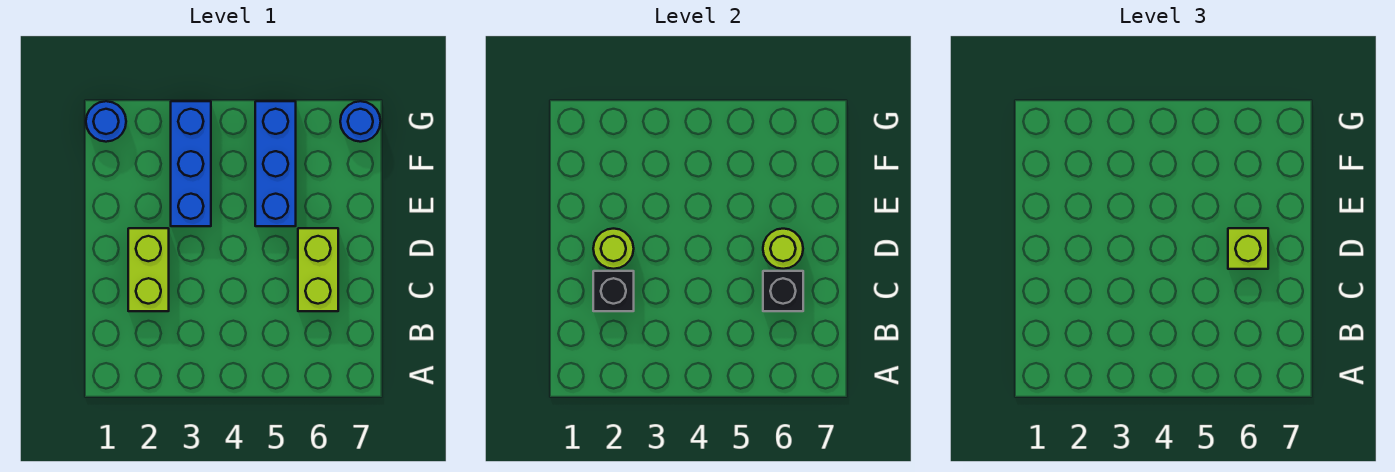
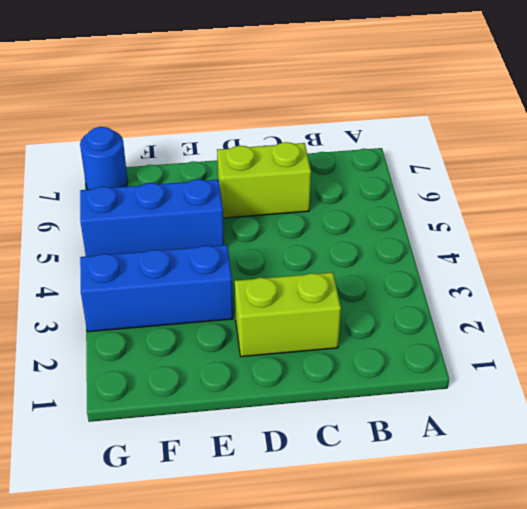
none -> blue round brick G1 level 1
none -> black brick C2 level 2

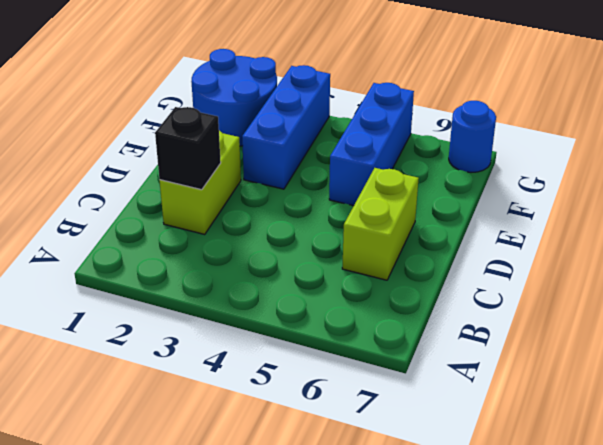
blue round brick F1:G2 level 1 -> blue round brick G1 level 1
none -> black brick C6 level 2
none -> lime round brick D2 level 2

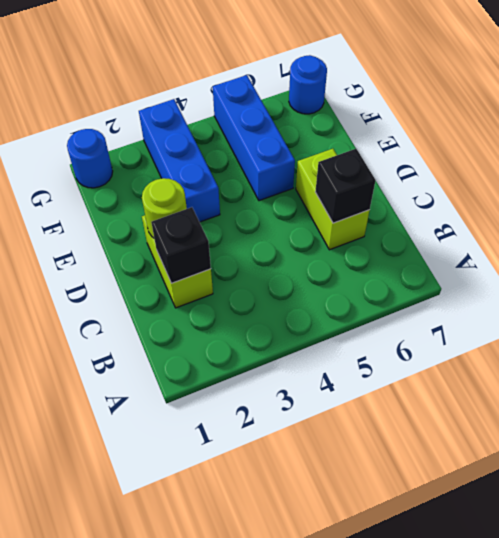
none -> lime round brick D6 level 2
none -> lime brick D6 level 3

